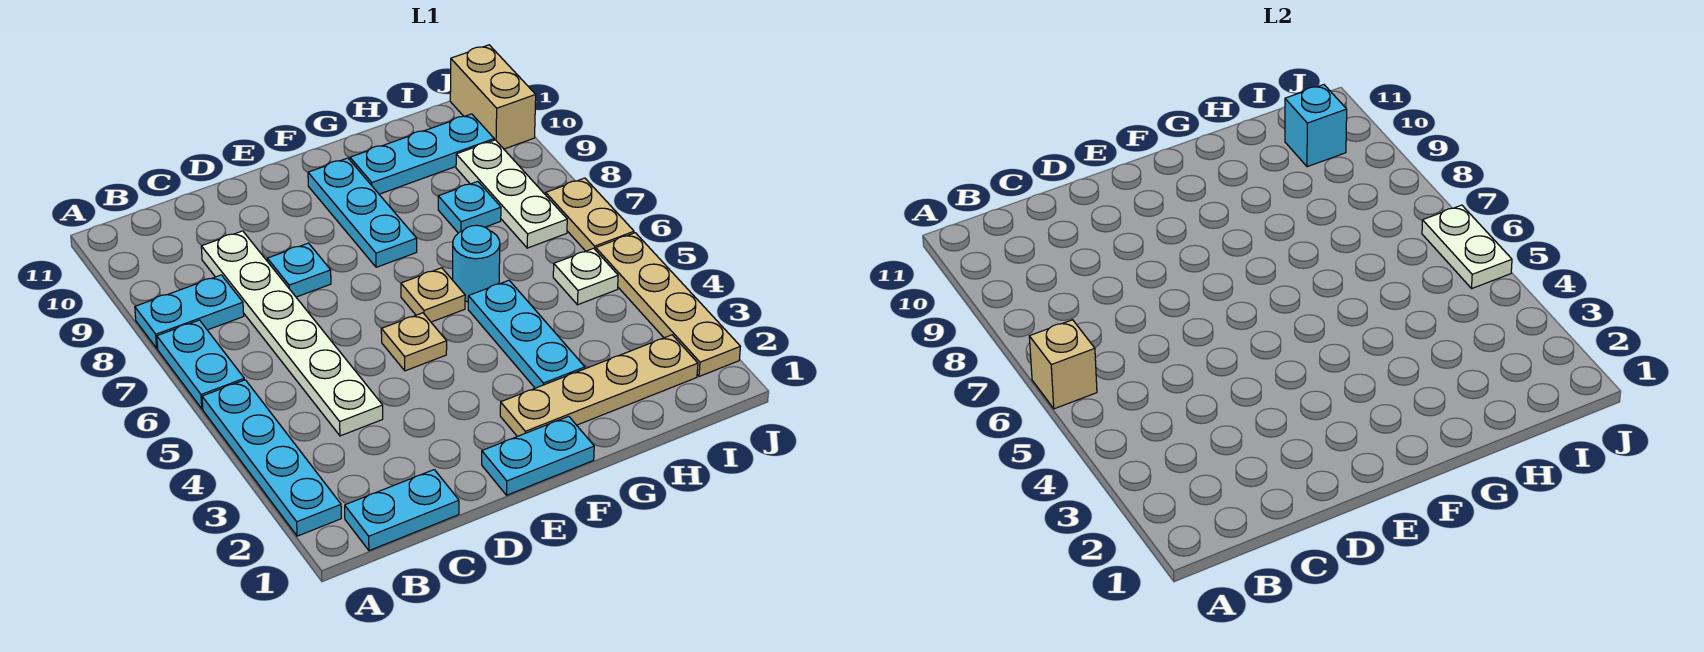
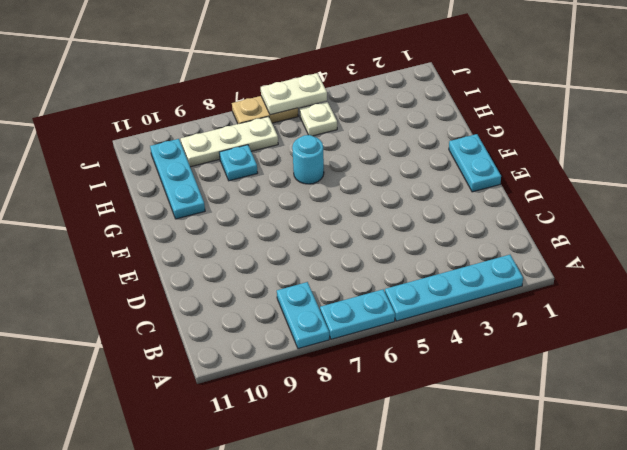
none -> cyan plate B1:C1 level 1
none -> white plate C4:C9 level 1
none -> cyan plate D8 level 1

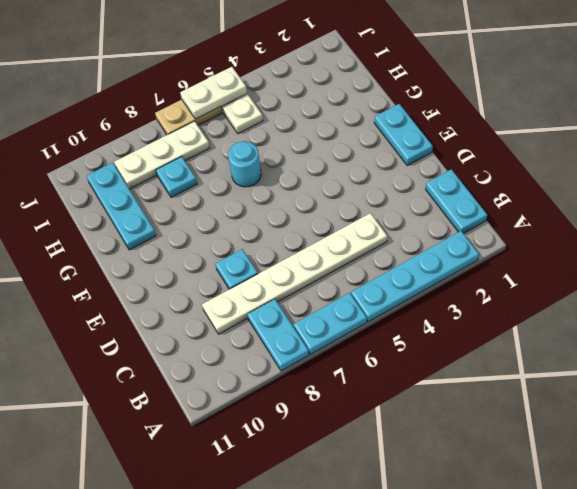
none -> tan plate E5 level 1
none -> tan plate F2:I2 level 1
none -> tan plate F6 level 1

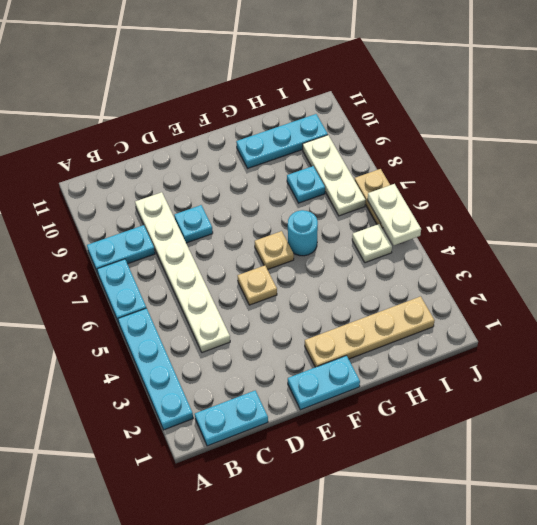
none -> cyan plate F8:F10 level 1
none -> cyan plate G3:G5 level 1
none -> tan plate J2:J5 level 1

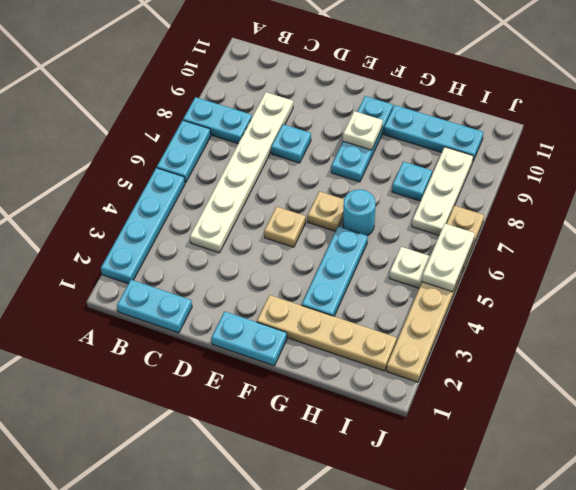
white plate F9 level 2 -> none
none -> tan brick J10:J11 level 1
none -> tan brick A6 level 2
none -> cyan brick I10 level 2

